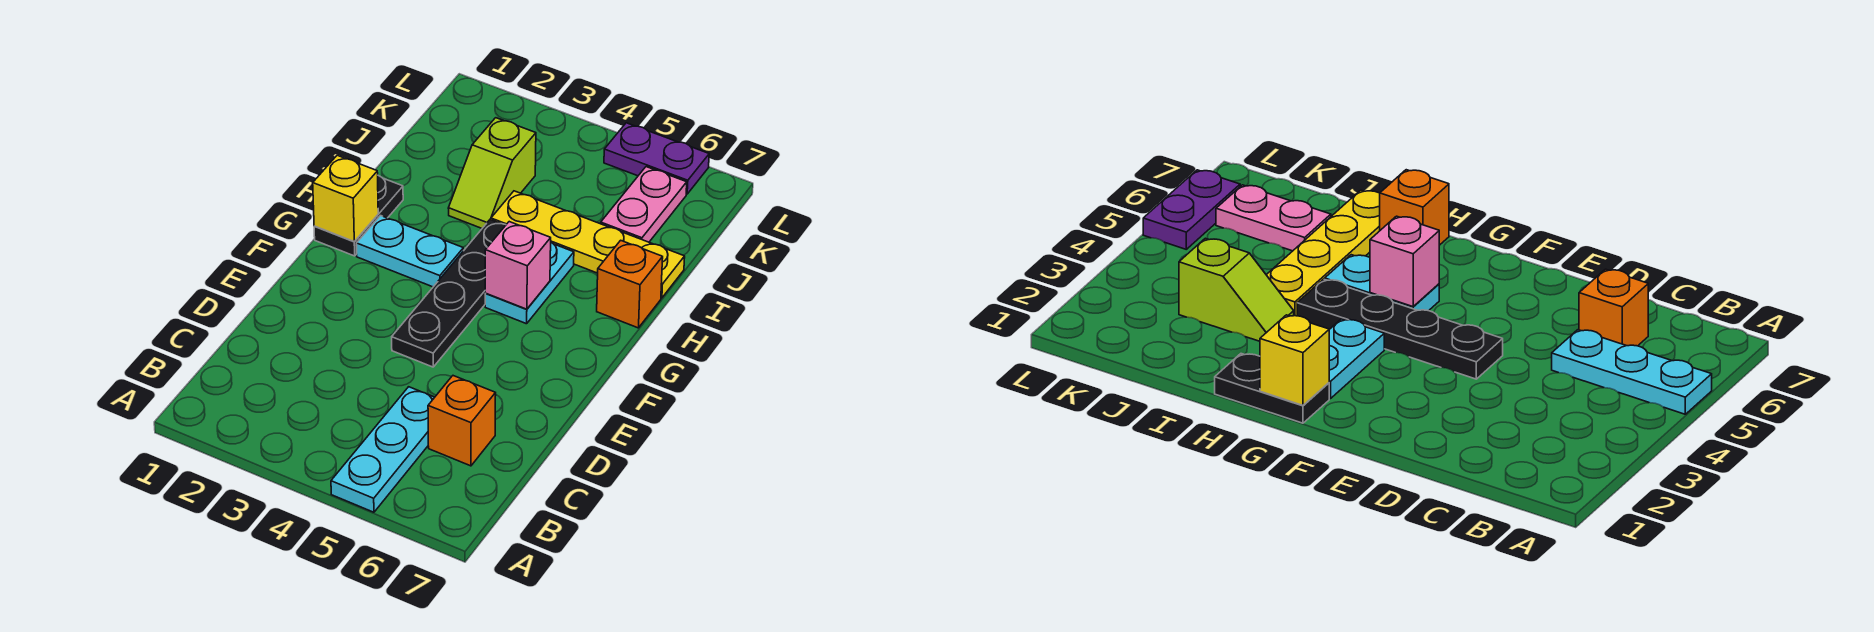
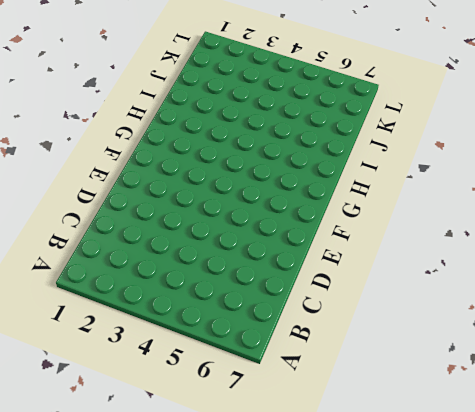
none -> cyan plate A5:C5 level 1
none -> orange brick C6 level 1
none -> black plate E4:H4 level 1

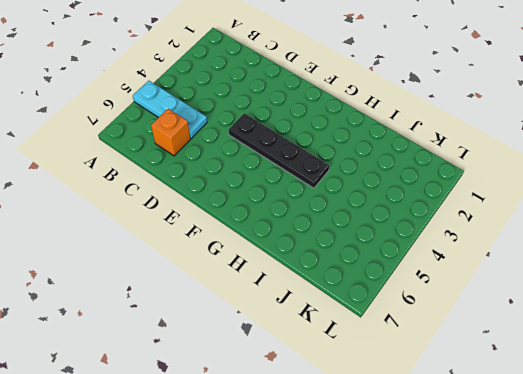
none -> black plate G1:H1 level 1
none -> cyan plate G2:G3 level 1
none -> cyan plate G5:H5 level 1

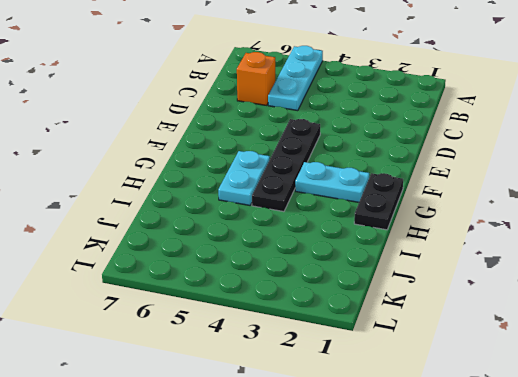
none -> orange brick H7 level 1
none -> lime slope I3:J3 level 1 top J
none -> yellow plate I4:I7 level 1

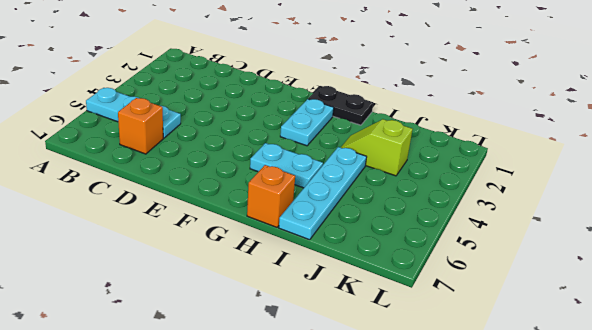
cyan plate I4:I7 level 1 -> yellow plate I4:I7 level 1
none -> black plate E4:H4 level 1
none -> pink plate J6:K6 level 1
none -> purple plate L5:L6 level 1

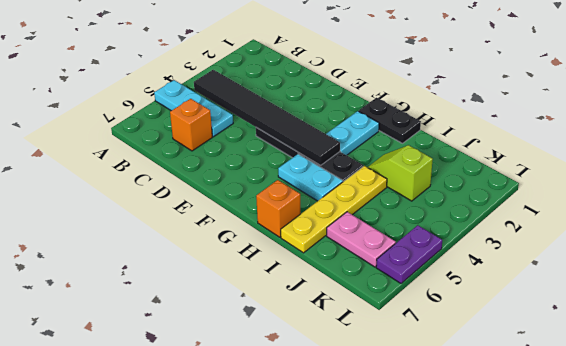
black tile B4:G4 level 2 -> none
none -> yellow brick G1 level 2
none -> pink brick G5 level 2

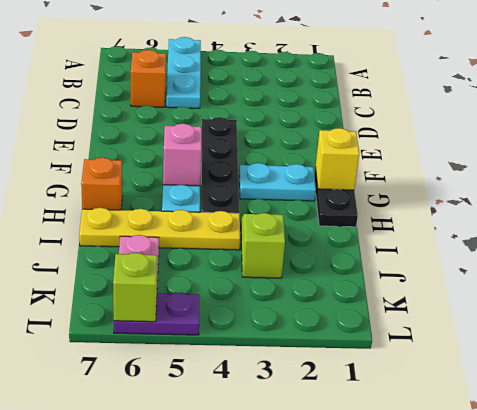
lime brick L6 level 2 -> none

